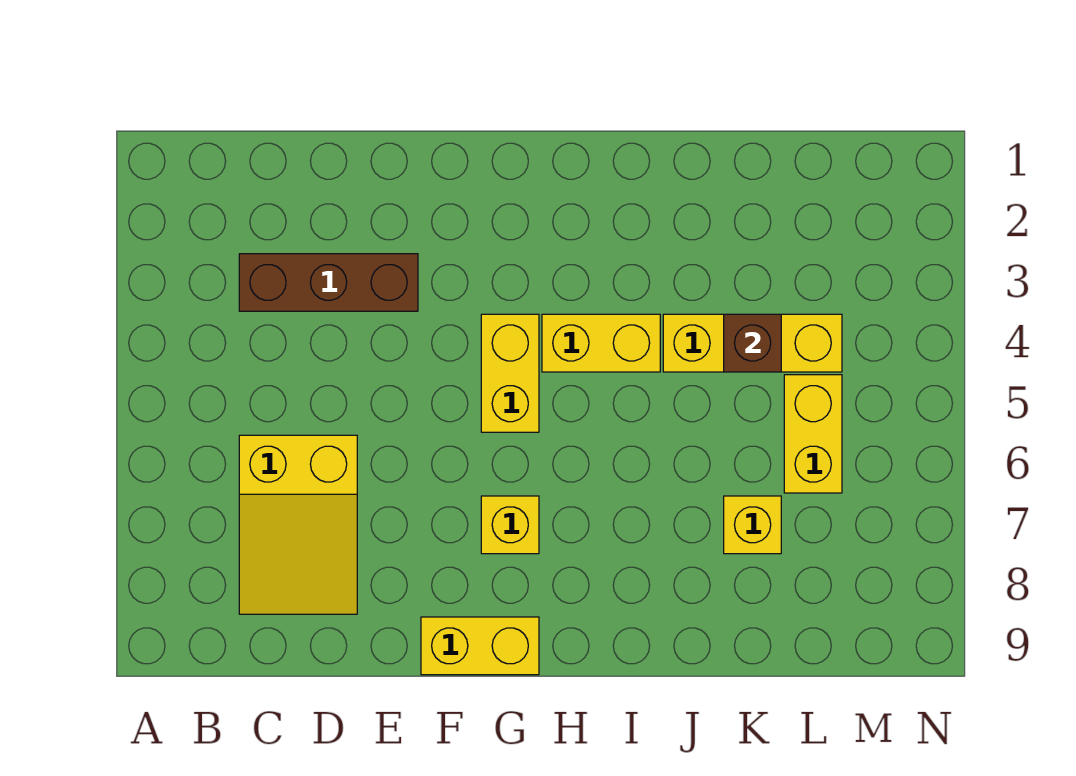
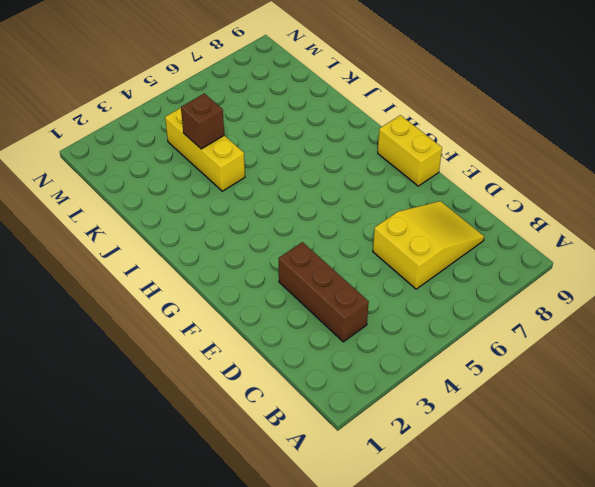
none -> yellow brick G4:G5 level 1
none -> yellow brick G7 level 1

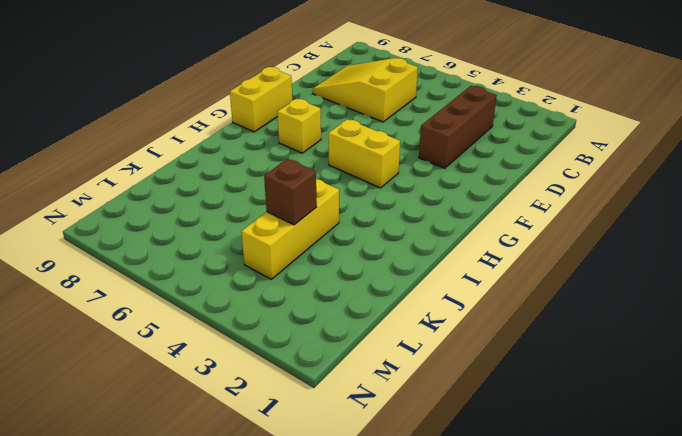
none -> yellow brick H4:I4 level 1
none -> yellow brick K7 level 1

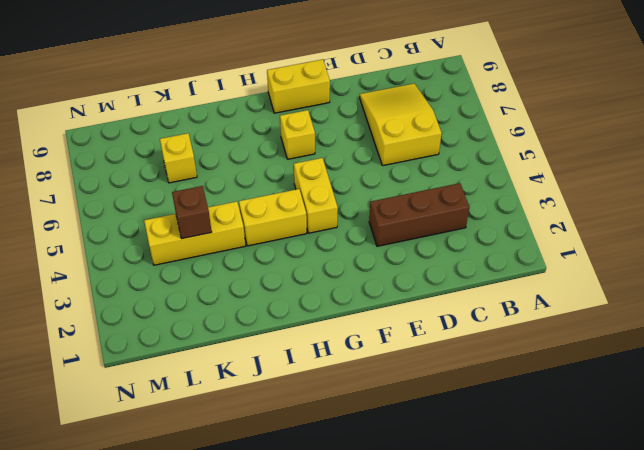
none -> yellow brick L5:L6 level 1

